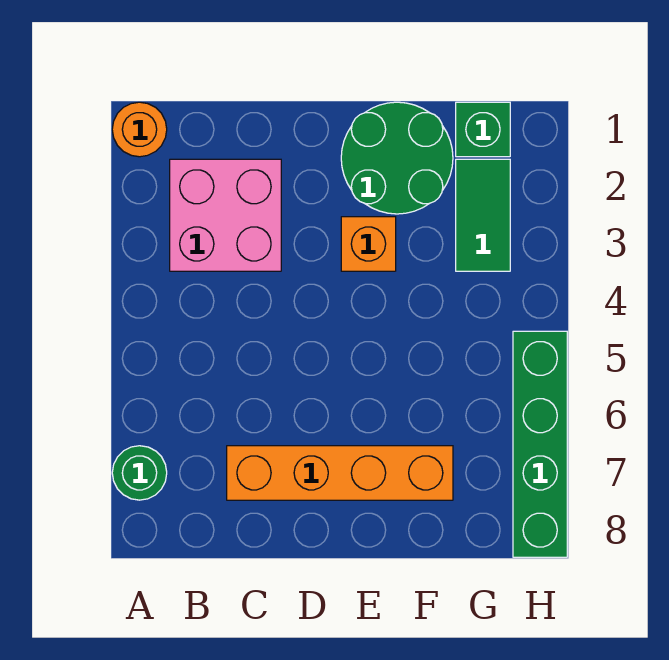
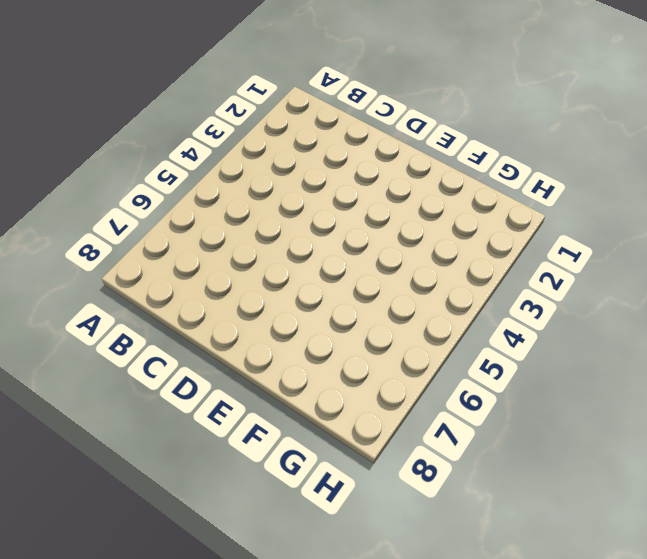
none -> orange round brick A1 level 1
none -> green round brick A7 level 1

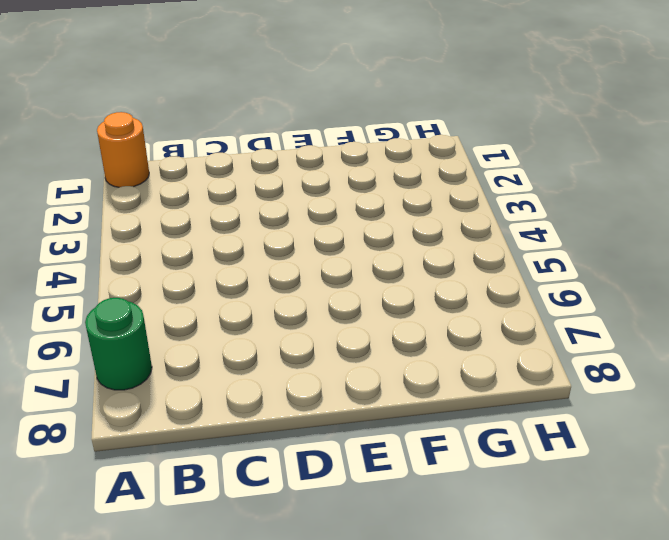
none -> pink brick B2:C3 level 1
none -> orange brick C7:F7 level 1

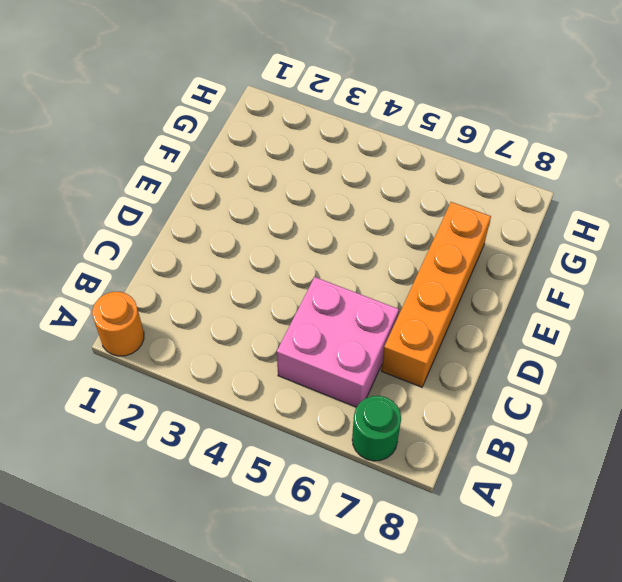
pink brick B5:C6 level 1 -> pink brick B2:C3 level 1
none -> green round brick E1:F2 level 1
none -> orange brick E3 level 1

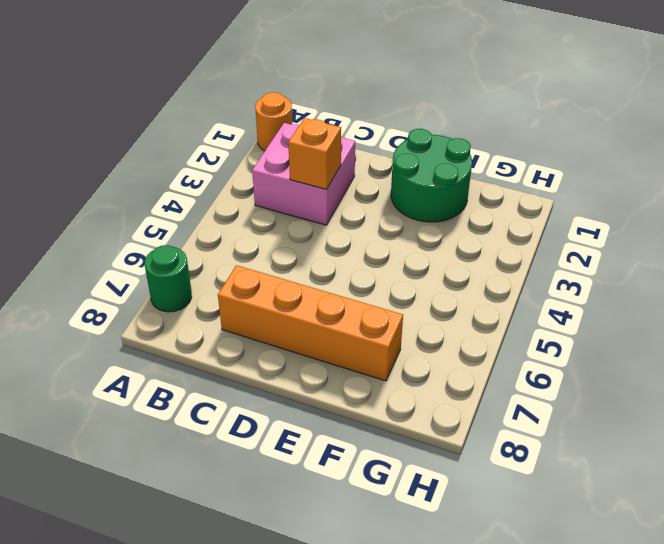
orange brick C3 level 2 -> orange brick E3 level 1
none -> green brick G1 level 1
none -> green tile G2:G3 level 1

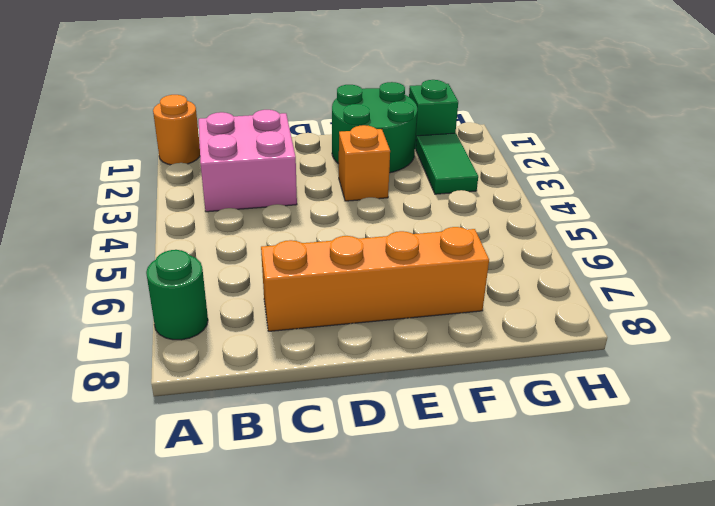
none -> green brick H5:H8 level 1

